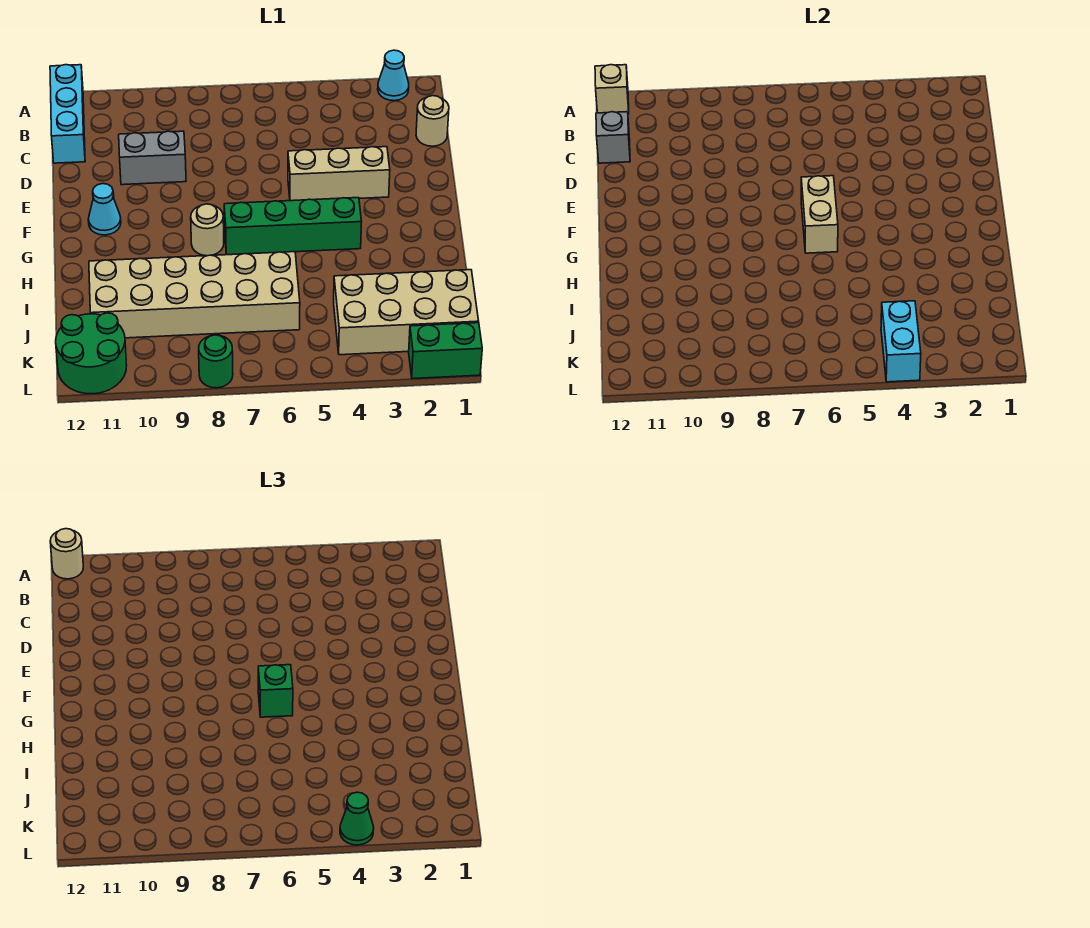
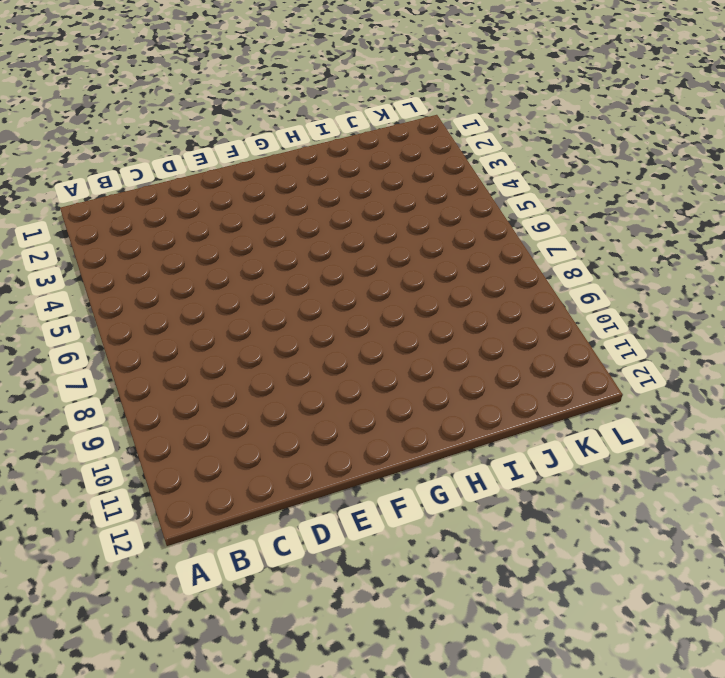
none -> cyan cone A2 level 1
none -> cyan brick A12:C12 level 1
none -> tan round brick C1 level 1

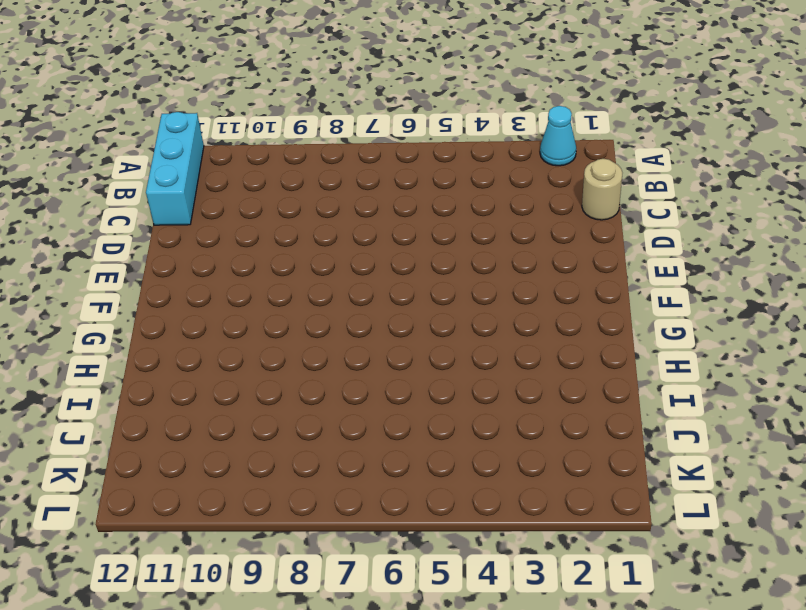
none -> grey brick D9:D10 level 1
none -> tan brick E3:E5 level 1
none -> cyan cone F11 level 1

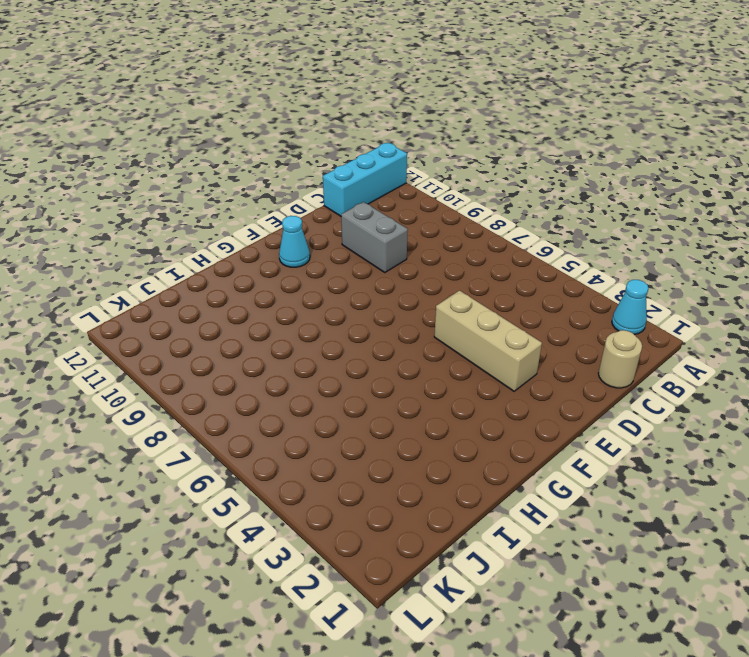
none -> green brick G4:G7 level 1
none -> tan round brick G8 level 1
none -> tan brick I6:J11 level 1

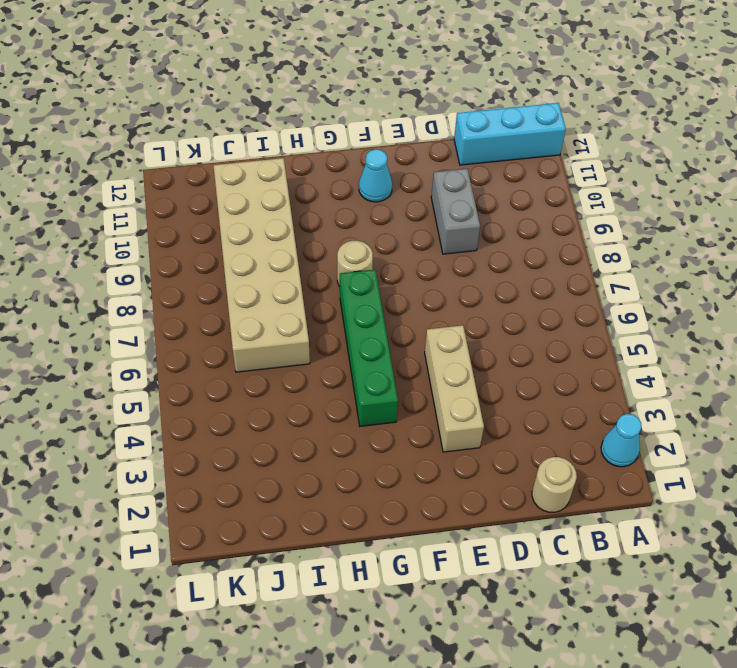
none -> tan brick J1:K4 level 1
none -> green round brick K11:L12 level 1
none -> green brick L1:L2 level 1

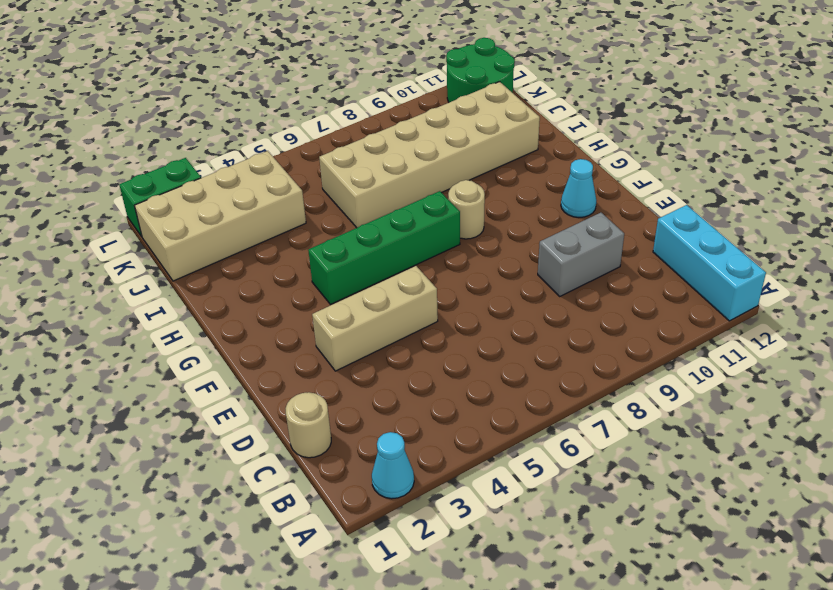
none -> green round brick L8 level 1
none -> tan brick A12 level 2
none -> grey brick C12 level 2

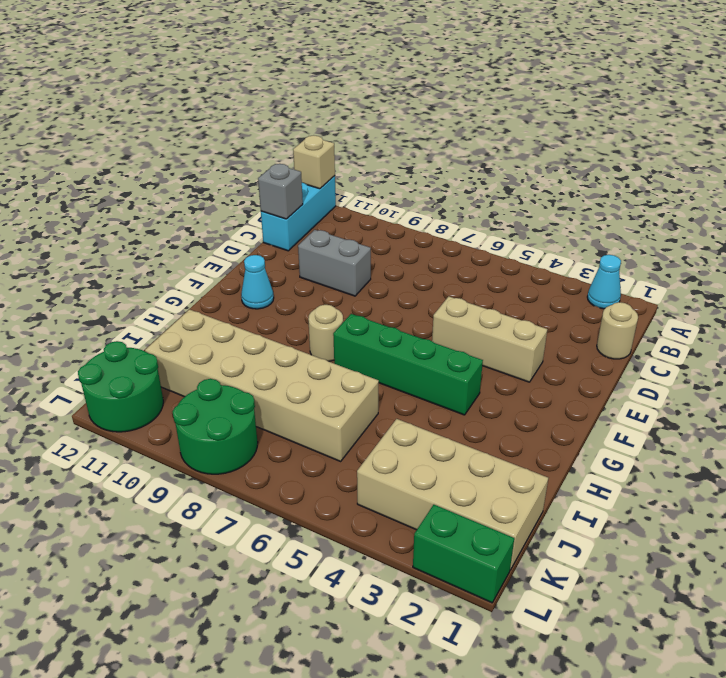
green round brick K8:L9 level 1 -> green round brick L8 level 1
none -> tan brick F6:G6 level 2
none -> cyan brick K4:L4 level 2
none -> tan round brick A12 level 3

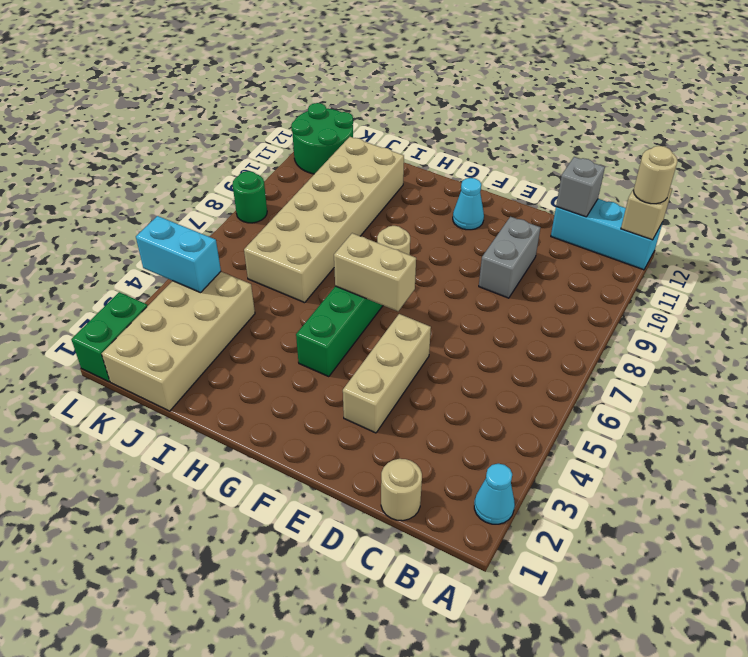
none -> green brick G6 level 3
none -> green cone L4 level 3

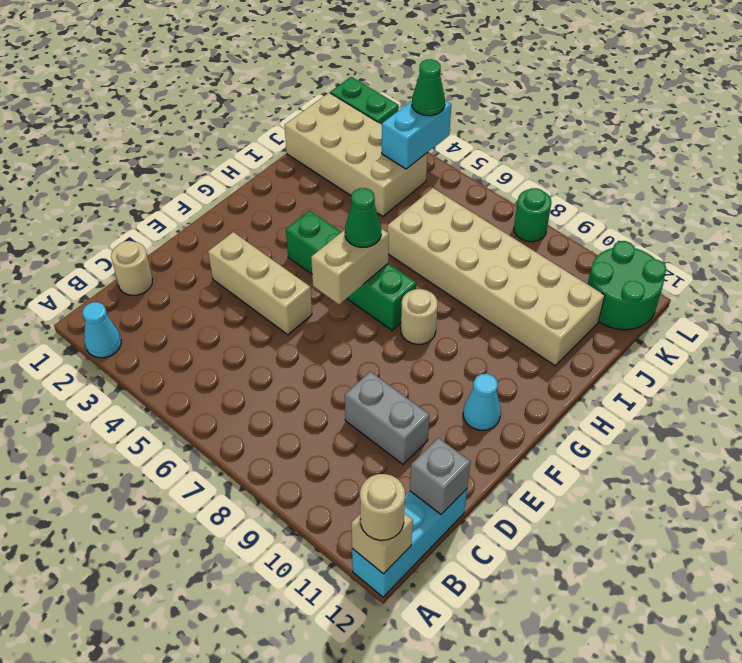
green cone G6 level 3 -> green brick G6 level 3

